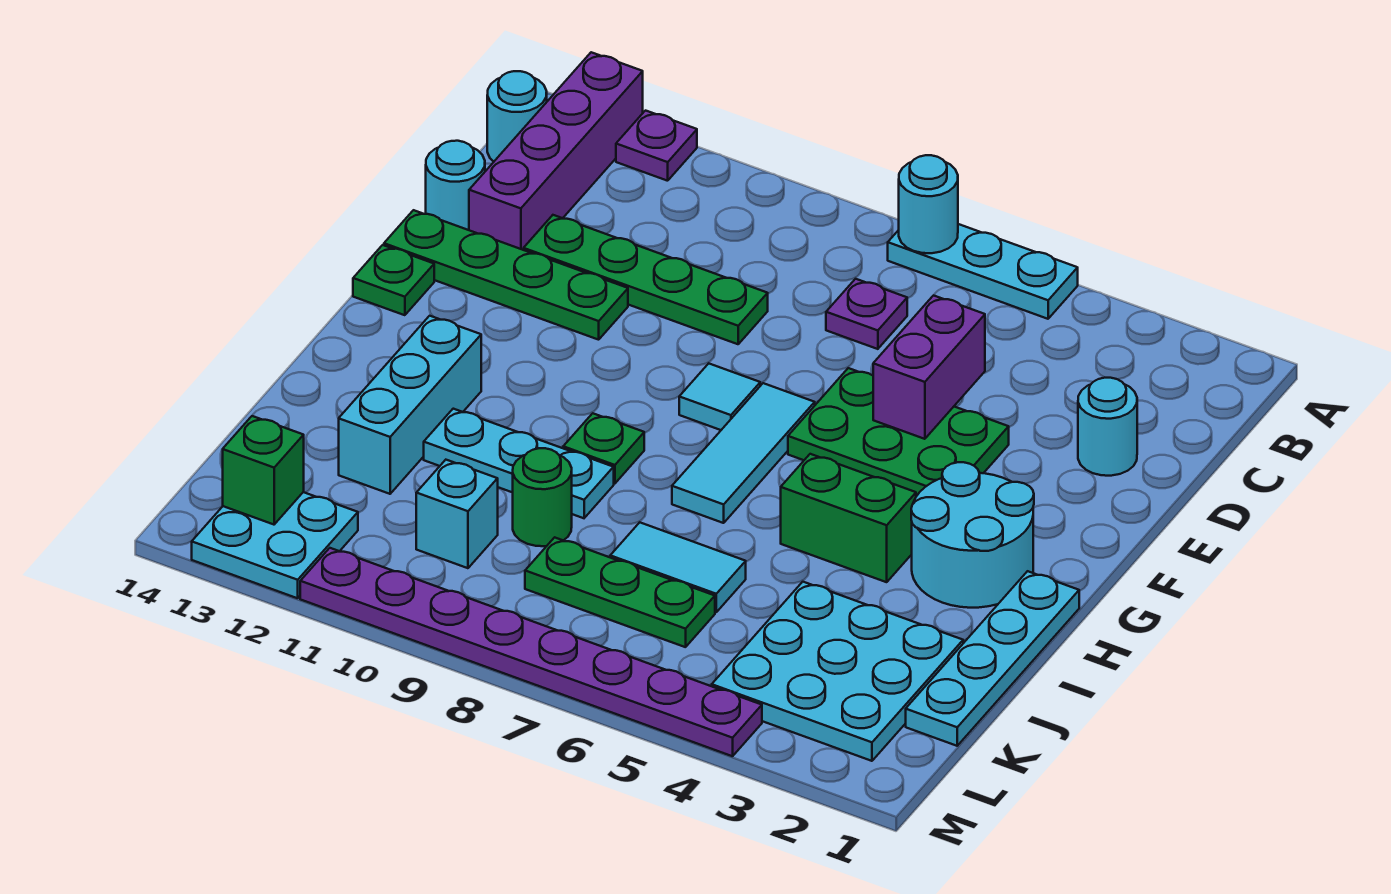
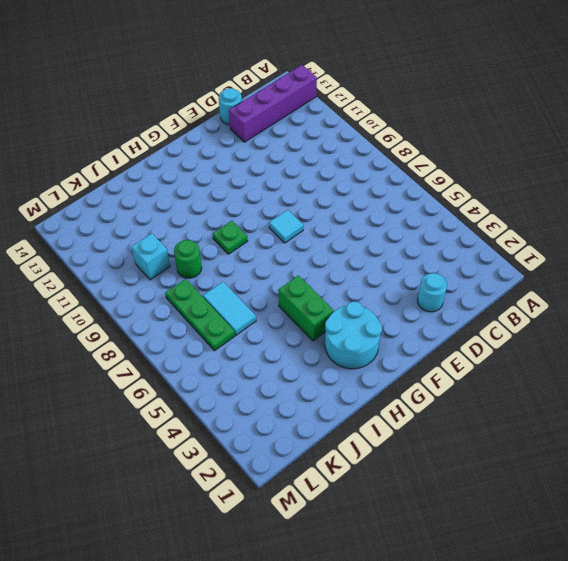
none -> cyan plate A5:A7 level 1
none -> purple plate A12 level 1
none -> cyan round brick B14 level 1

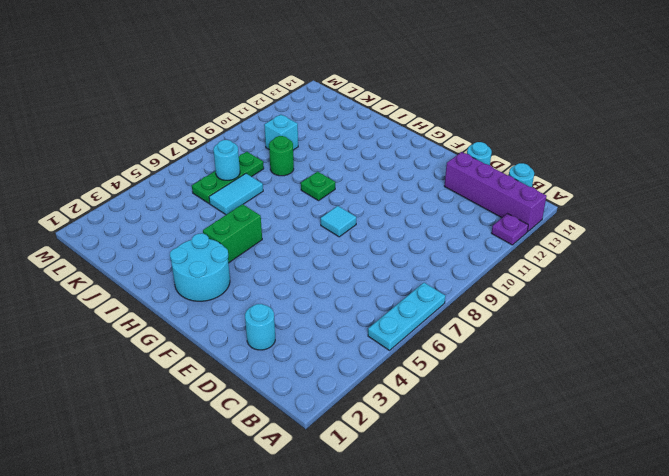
cyan round brick K7 level 2 -> cyan round brick A7 level 2
none -> purple plate C7 level 1
none -> green plate D9:D12 level 1
none -> green plate E4:F6 level 1

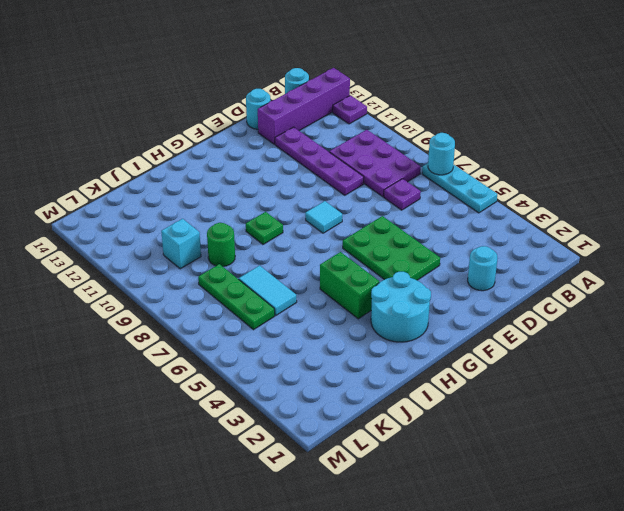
purple plate B8:C10 level 1 -> none
purple plate D9:D12 level 1 -> green plate D9:D12 level 1
none -> green plate E11:E14 level 1
none -> cyan tile F7:H7 level 1
none -> green plate F14 level 1

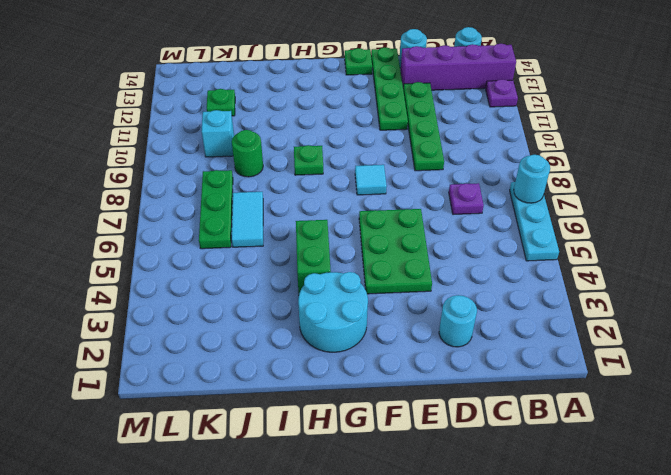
green plate K12 level 1 -> none
none -> cyan tile F7:H7 level 1
none -> cyan plate H1:K1 level 1
none -> cyan brick H12:J12 level 1

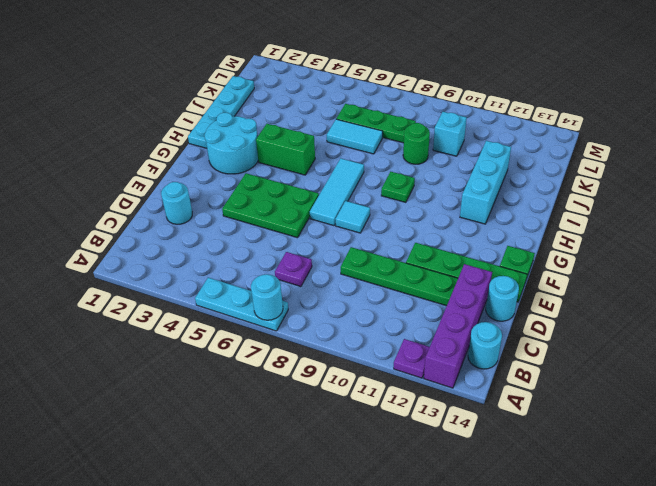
none -> cyan plate I9:I11 level 1
none -> cyan plate J2:L4 level 1
none -> cyan plate L12:M13 level 1

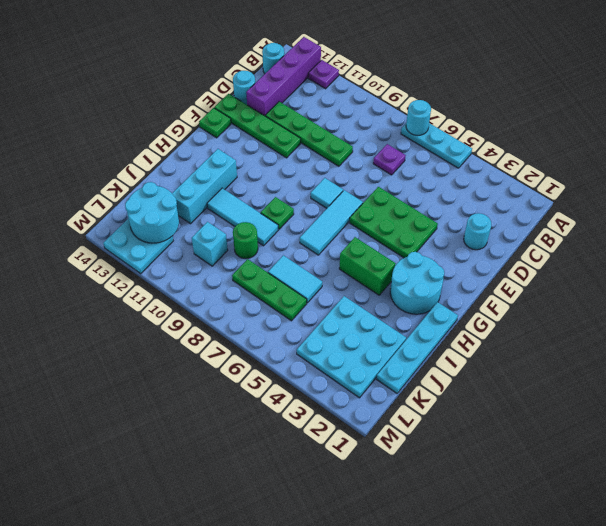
cyan tile I9:I11 level 1 -> cyan plate I9:I11 level 1
cyan round brick K12:L13 level 2 -> green brick L13 level 2
none -> purple plate M4:M11 level 1
none -> purple brick D5:E5 level 2

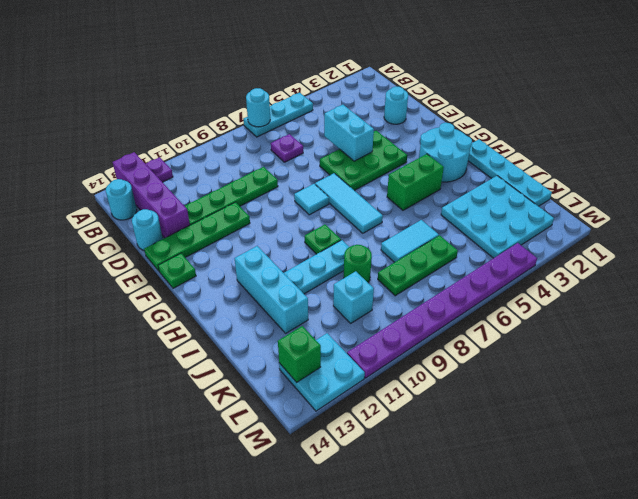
cyan brick D5:E5 level 2 -> purple brick D5:E5 level 2

